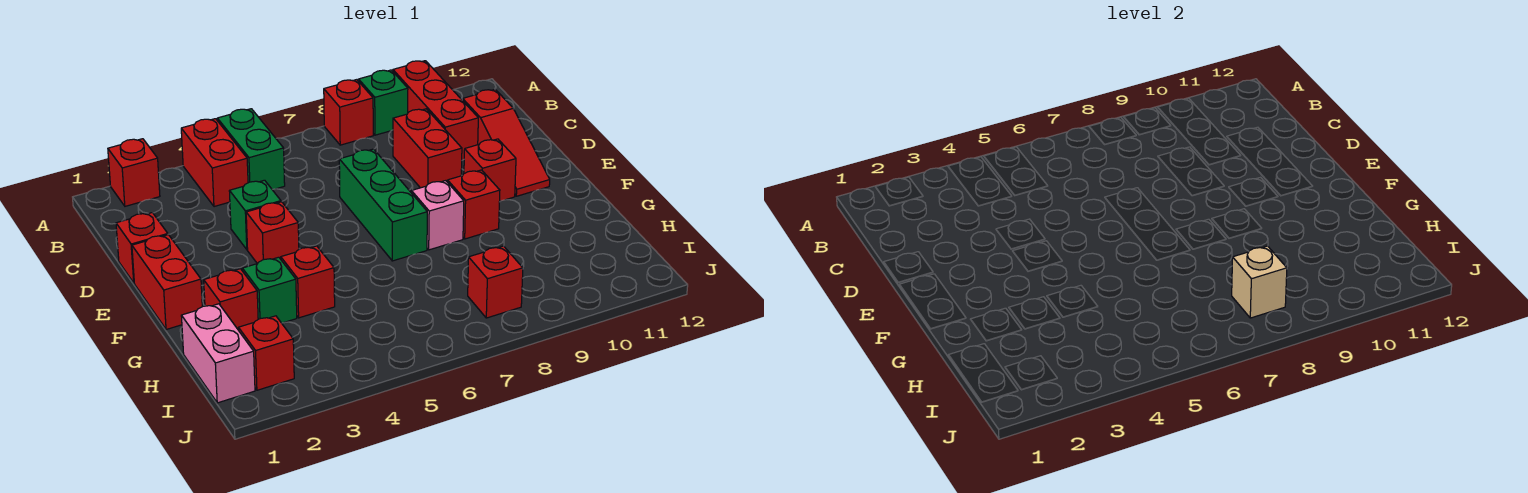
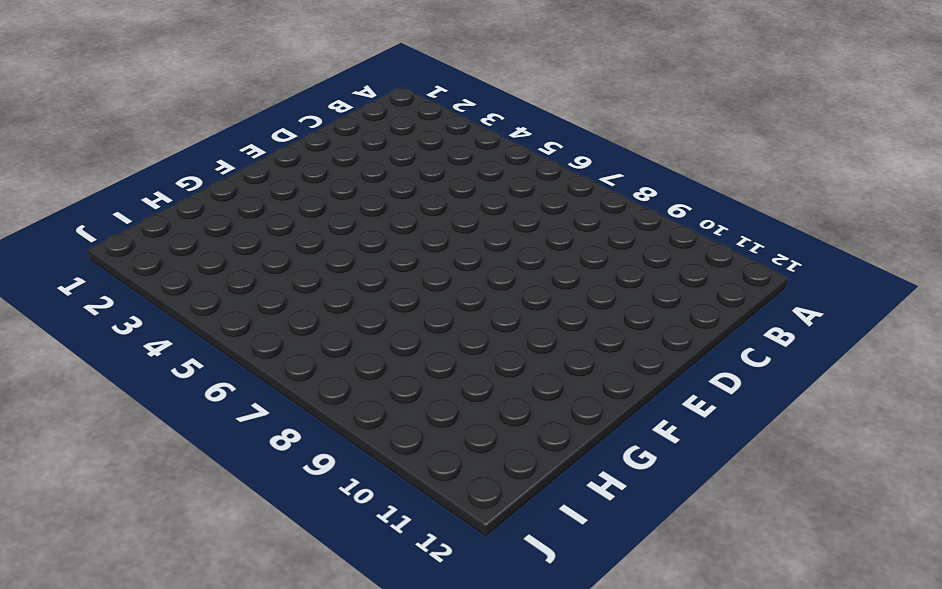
none -> red brick A2 level 1
none -> red brick A4:B4 level 1
none -> green brick A5:B5 level 1

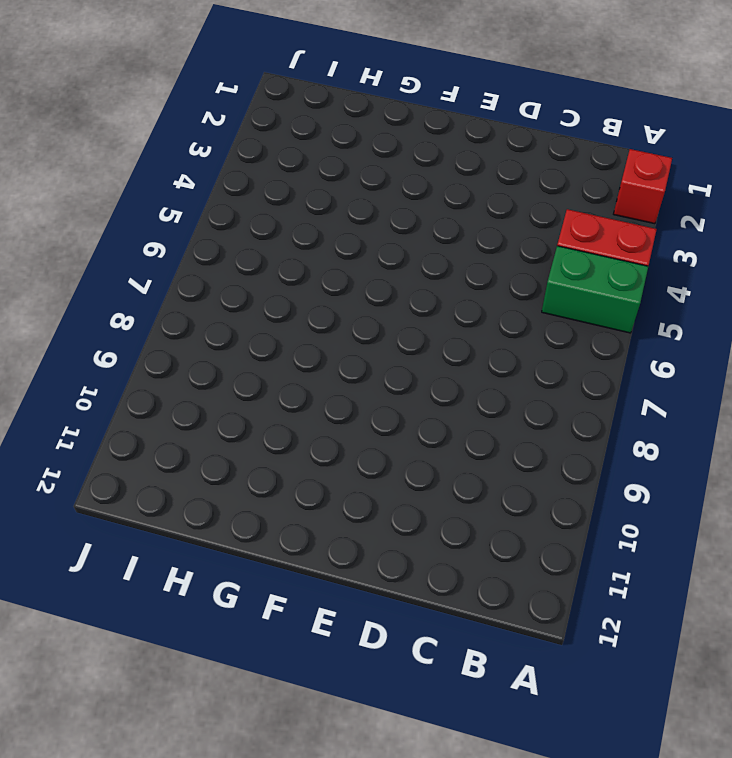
none -> red brick A8 level 1
none -> green brick A9 level 1
none -> red brick A10:C10 level 1

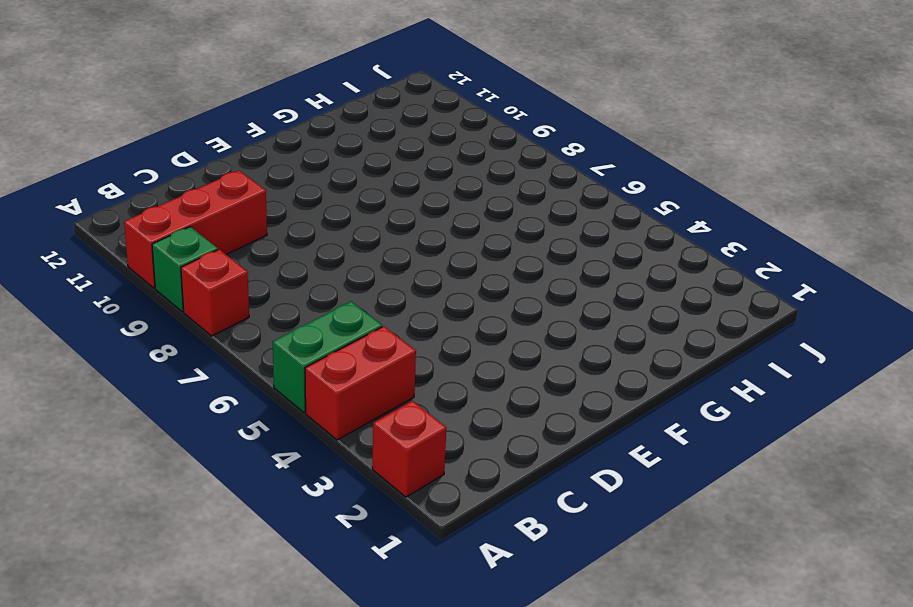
none -> red brick C9:D9 level 1
none -> red slope C11:E11 level 1 top C
none -> red brick D1 level 1

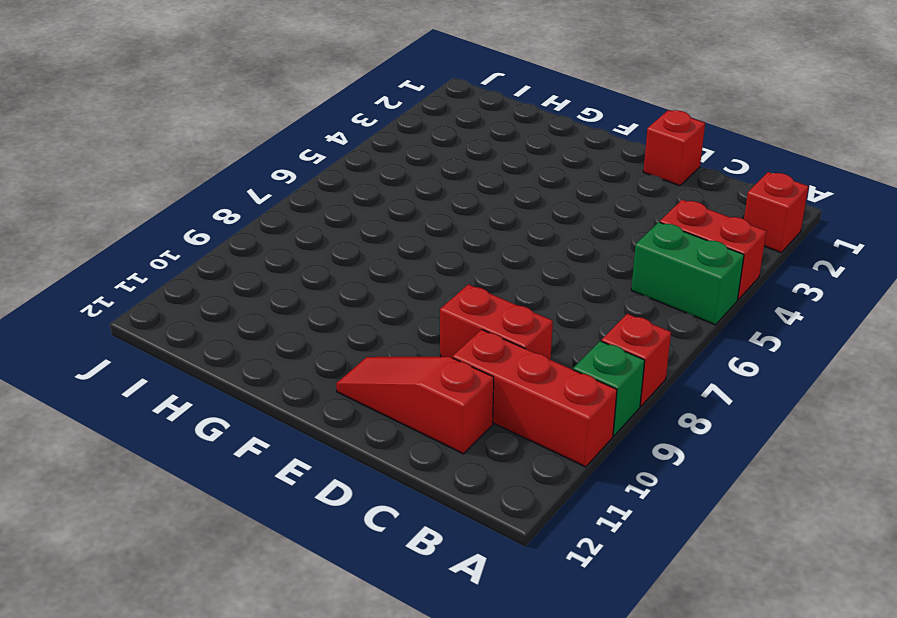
none -> green brick D4 level 1
none -> green brick D7:F7 level 1
none -> red brick E1:F1 level 1

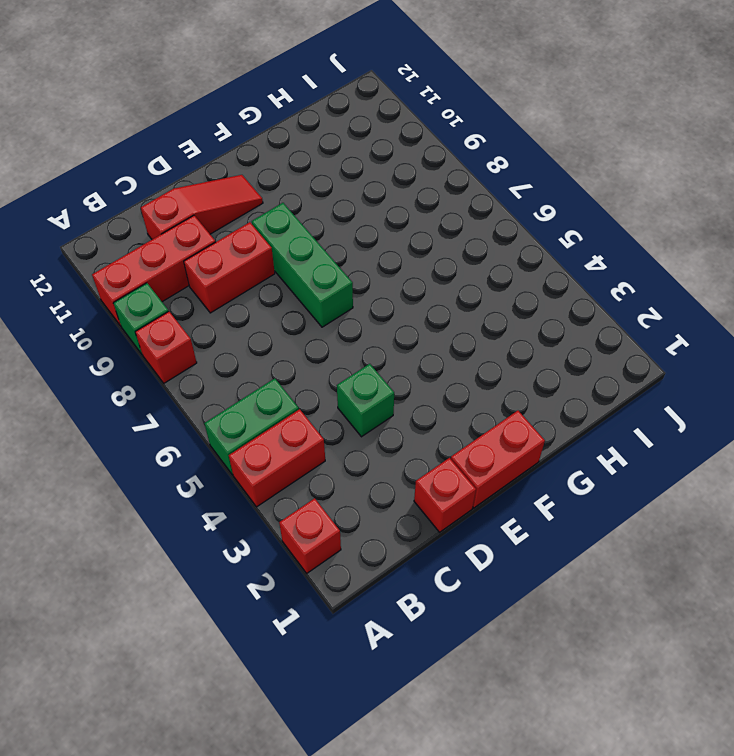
green brick E7:E9 level 1 -> green brick D7:F7 level 1
none -> red brick E4 level 1
none -> red brick E10 level 1
none -> pink brick F8 level 1

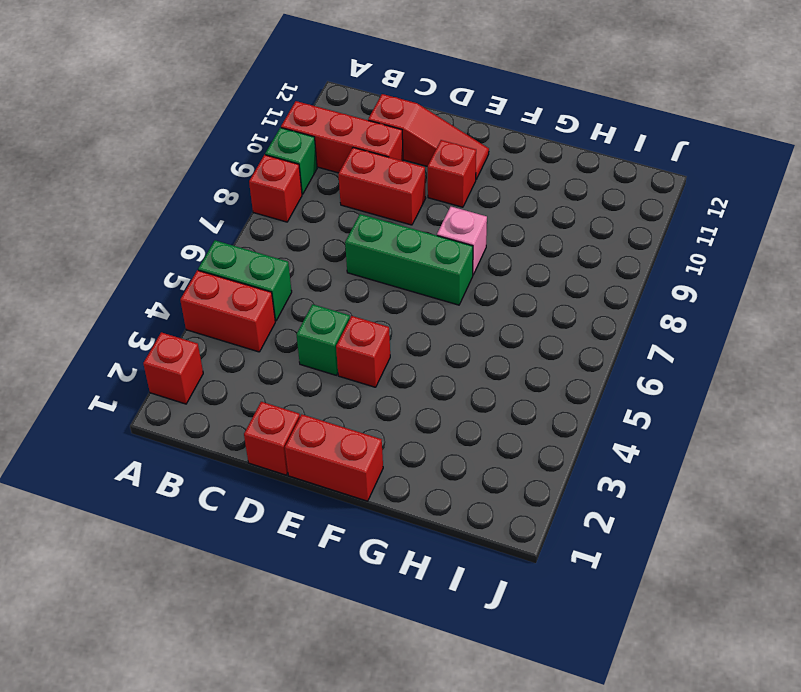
none -> red brick F9 level 1
none -> red brick G2 level 1
none -> green brick G3 level 1

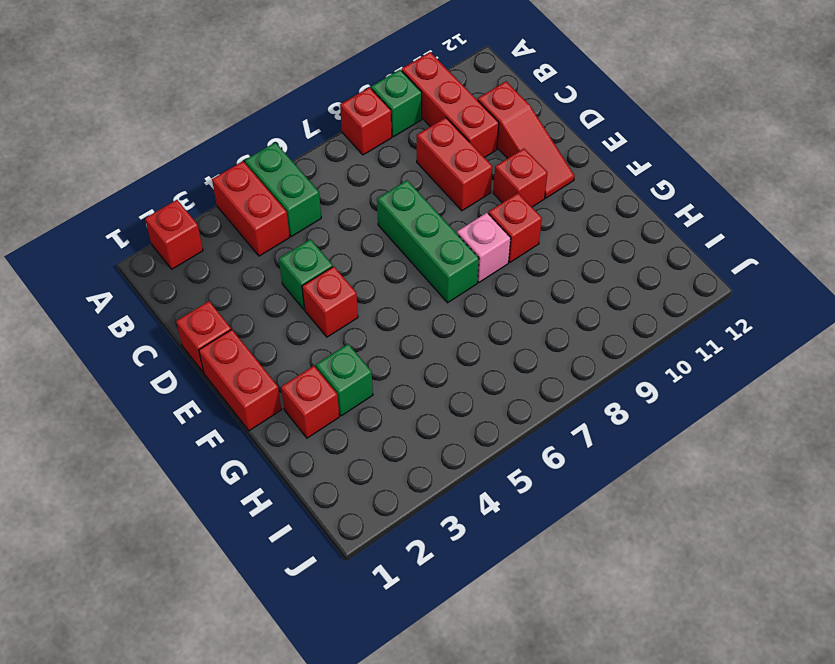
none -> red brick G4 level 1
none -> pink brick H1:I1 level 1
none -> red brick I2 level 1

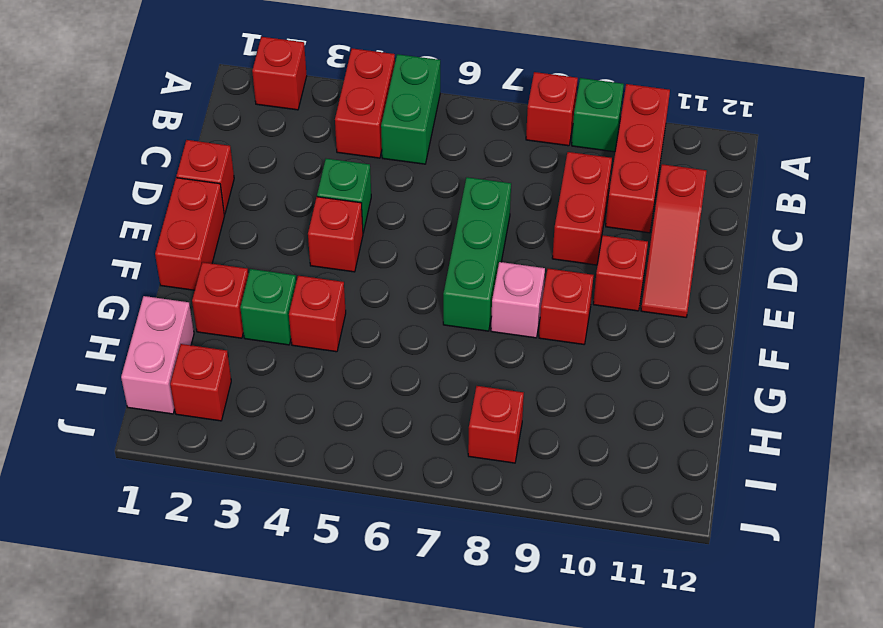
none -> tan brick I8 level 2

